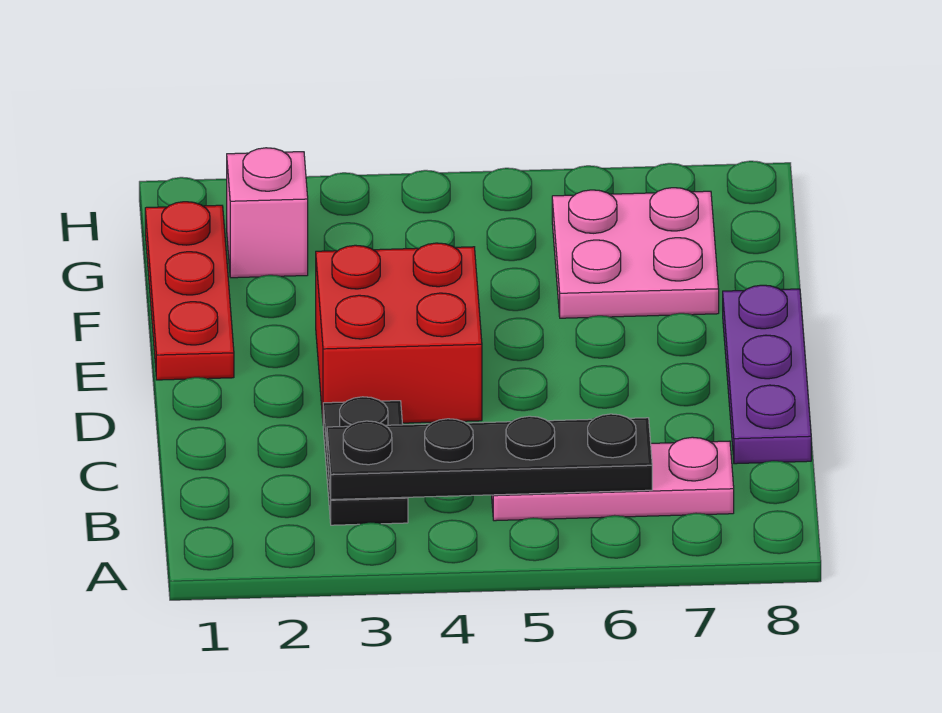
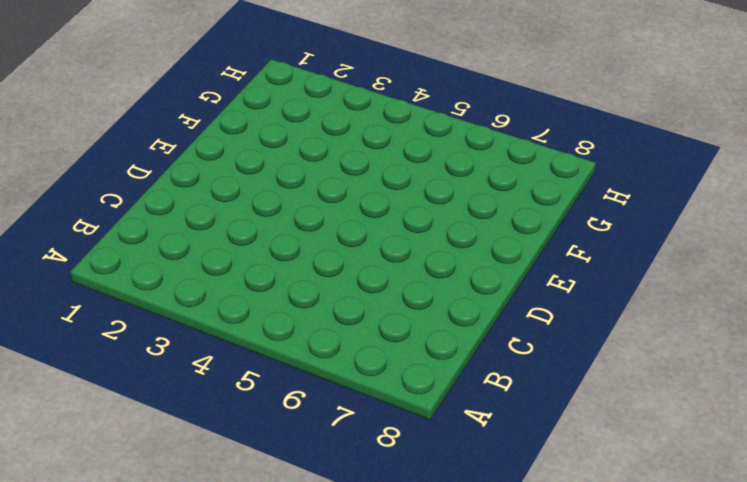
none -> black plate B3:C3 level 1
none -> pink plate B5:B7 level 1

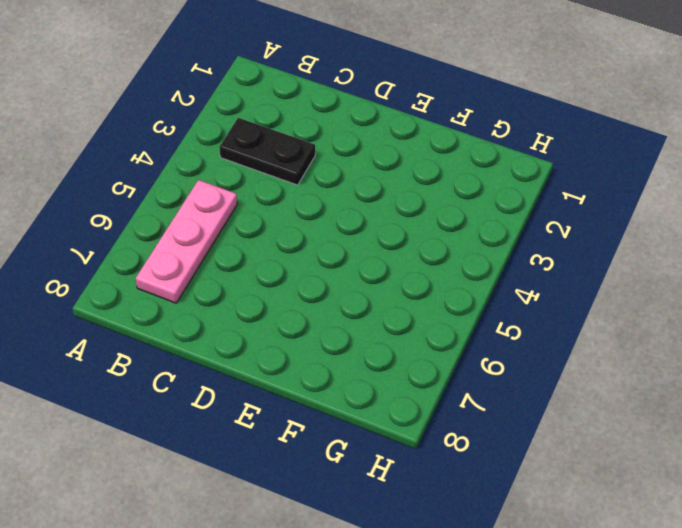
none -> purple plate C8:E8 level 1
none -> red brick D3:E4 level 1

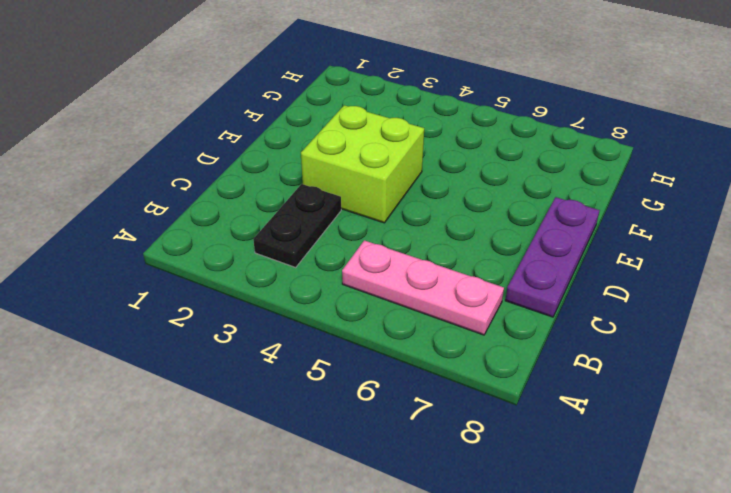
lime brick D3:E4 level 1 -> red brick D3:E4 level 1
none -> red plate E1:G1 level 1
none -> pink plate F6:G7 level 1

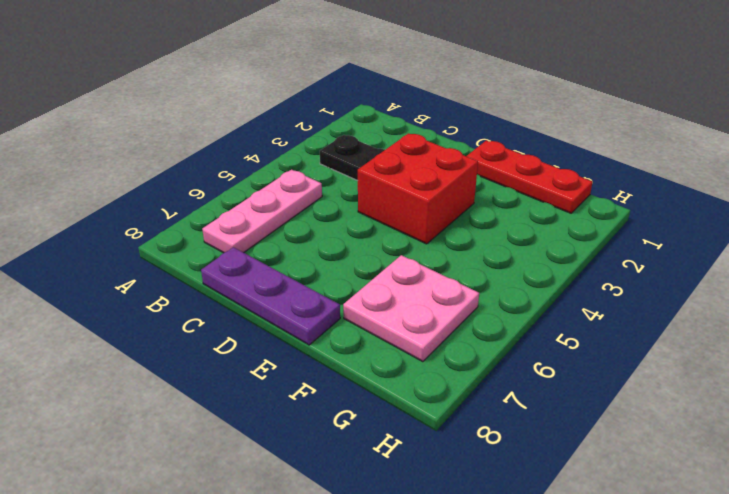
none -> pink brick G2 level 1
none -> black plate B3:B6 level 2

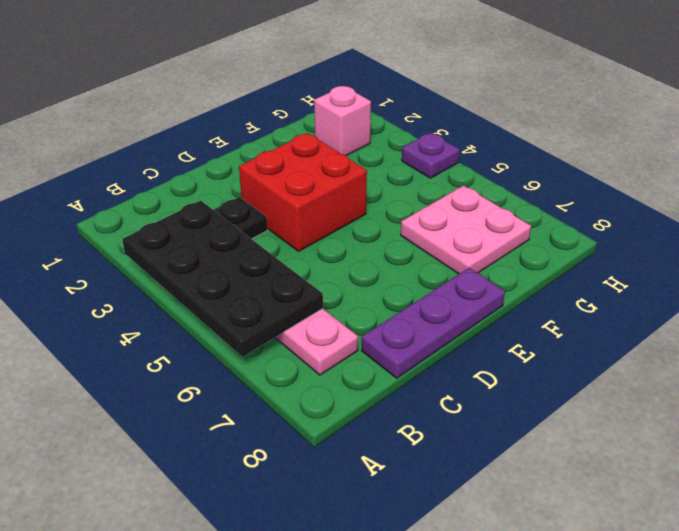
black plate A3:B6 level 2 -> black plate B3:B6 level 2
purple plate H4 level 1 -> none
none -> red plate E1:G1 level 1

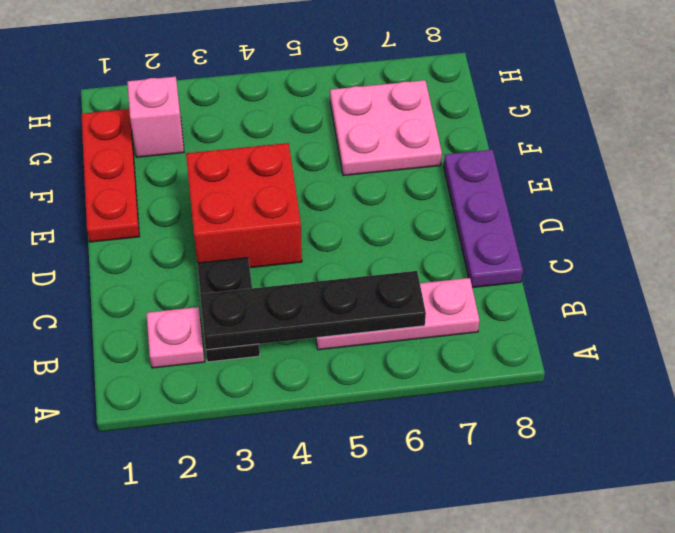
pink plate B2 level 1 -> none

